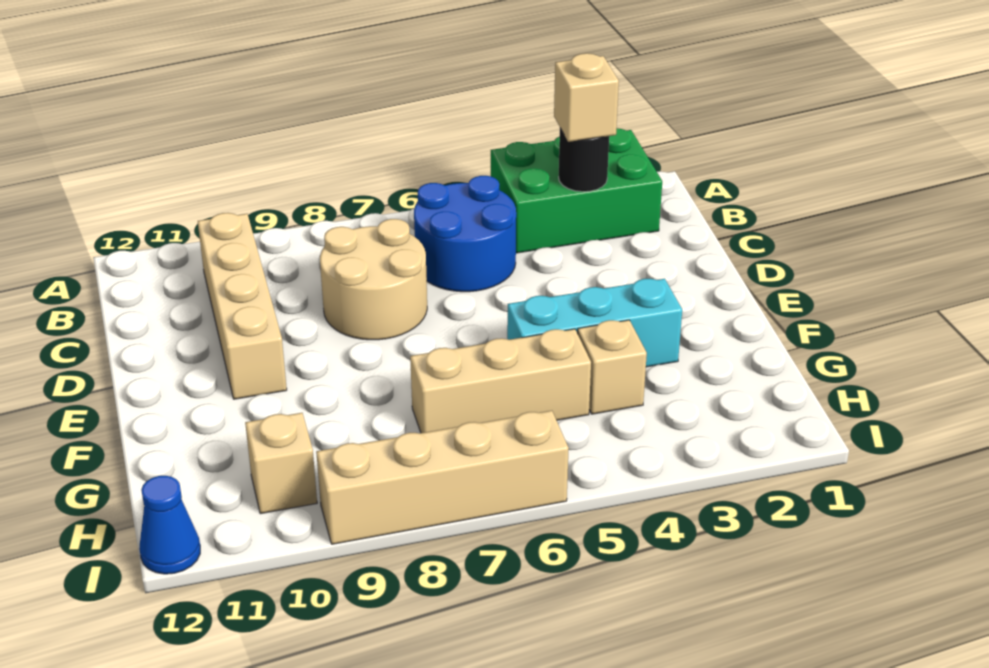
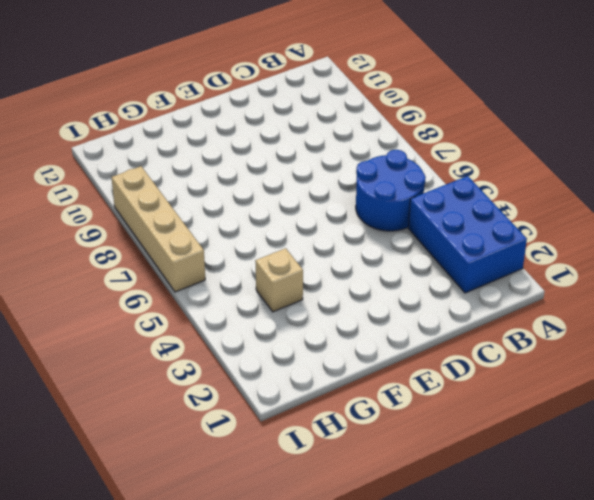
blue brick A2:B4 level 1 -> green brick A2:B4 level 1
none -> tan brick B10:E10 level 1
none -> tan round brick C7:D8 level 1
none -> cyan brick F3:F5 level 1

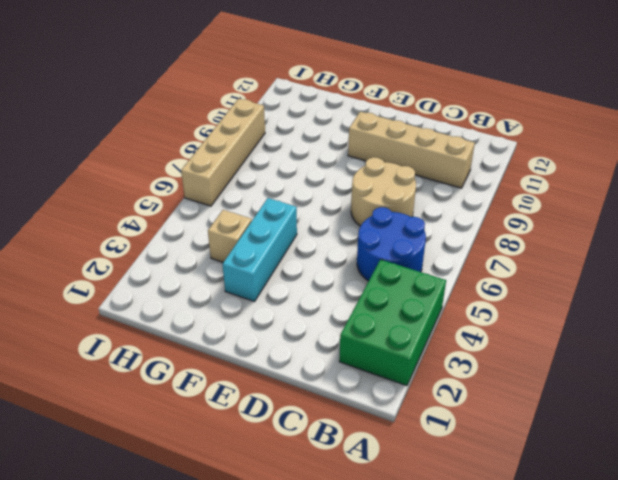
none -> tan brick G5:G7 level 1
none -> tan brick H10 level 1
none -> blue cone I12 level 1

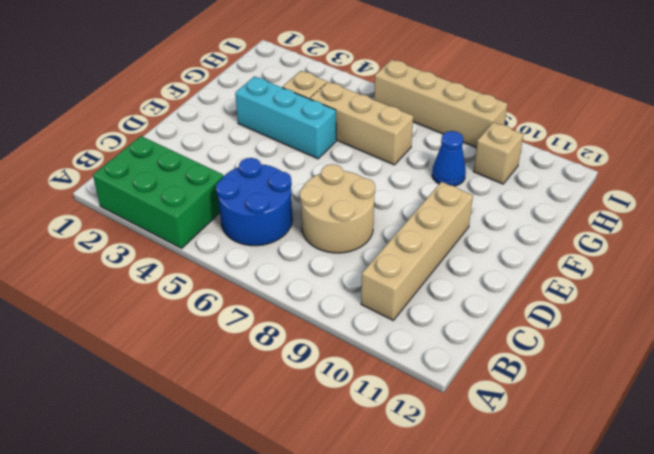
blue cone G9 level 1 -> blue cone I12 level 1
none -> black round brick B3 level 2
none -> tan brick B3 level 3

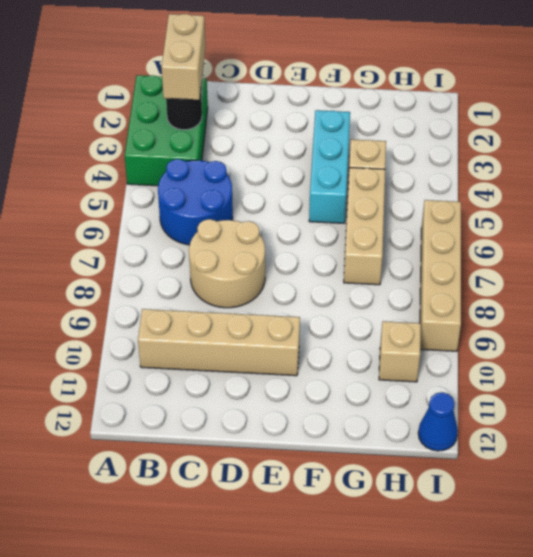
tan brick B2:B3 level 3 -> tan brick B3 level 3

